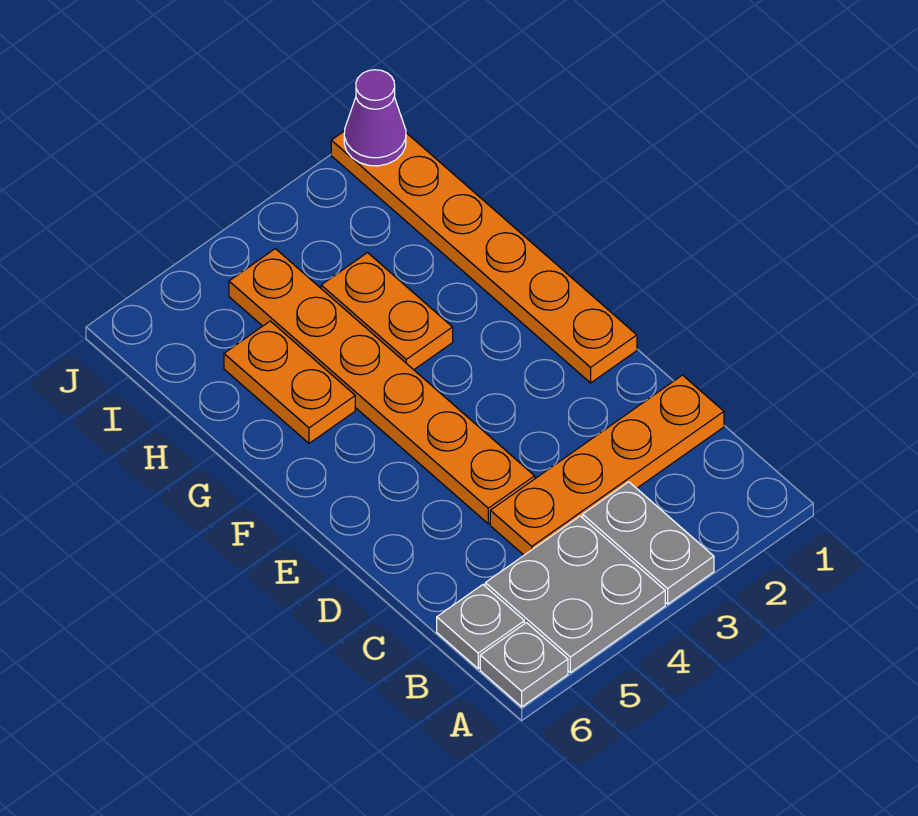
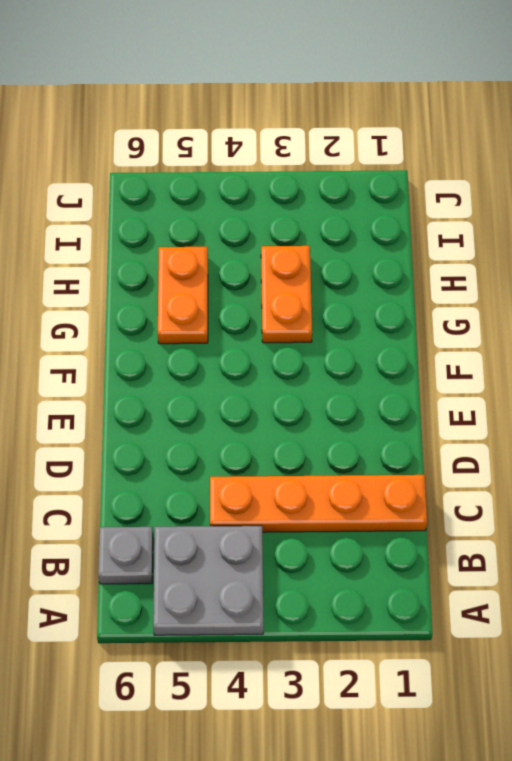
none -> grey plate A3:B3 level 1
none -> grey plate A6 level 1

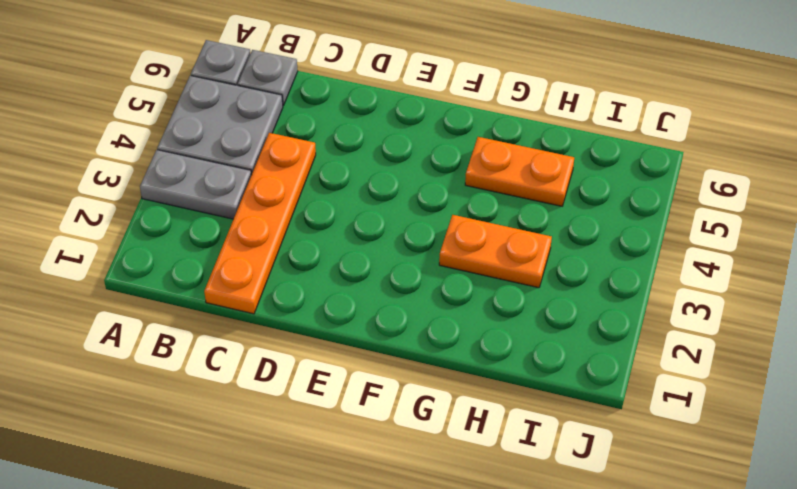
none -> orange plate D4:I4 level 1
none -> orange plate E1:J1 level 1

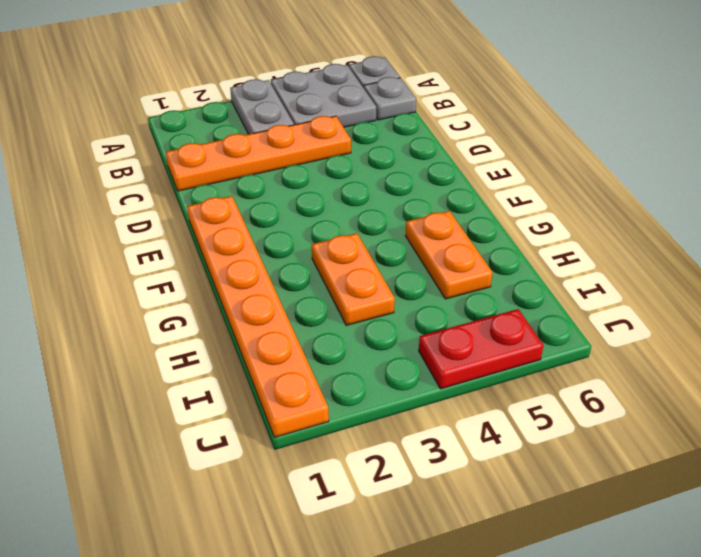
red plate J4:J5 level 1 -> none
none -> orange plate D4:I4 level 1
none -> purple cone J1 level 2

